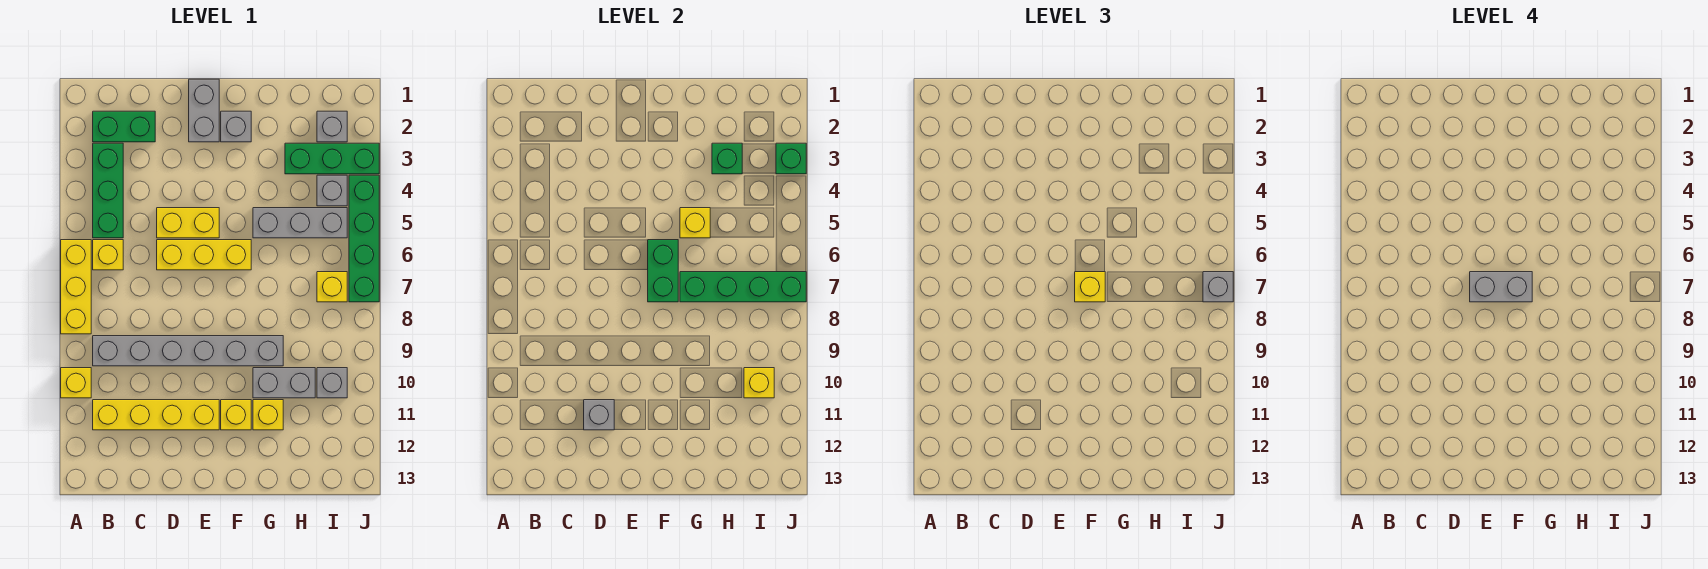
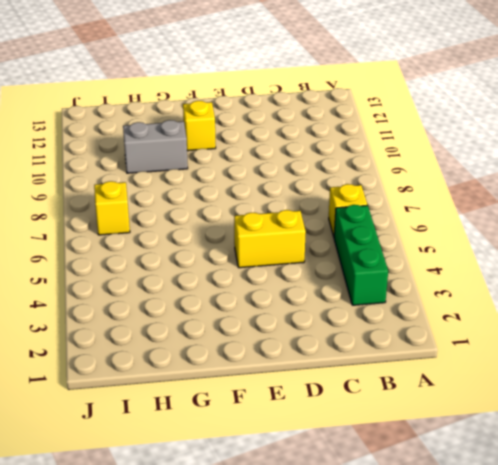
none -> yellow brick A6:A8 level 1
none -> yellow brick A10 level 1
none -> green brick B2:C2 level 1
none -> grey brick B9:G9 level 1

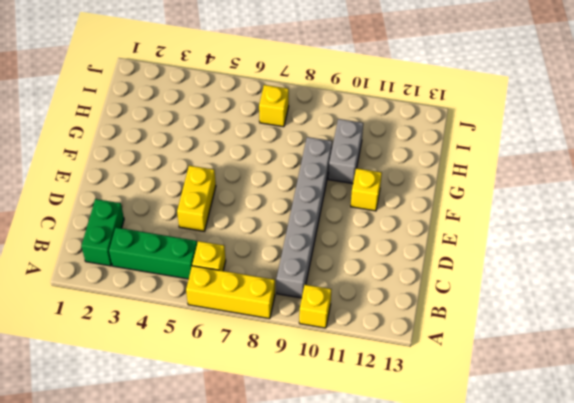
none -> yellow brick B11:E11 level 1
none -> yellow brick D6:F6 level 1
none -> grey brick E1:E2 level 1
none -> grey brick F2 level 1

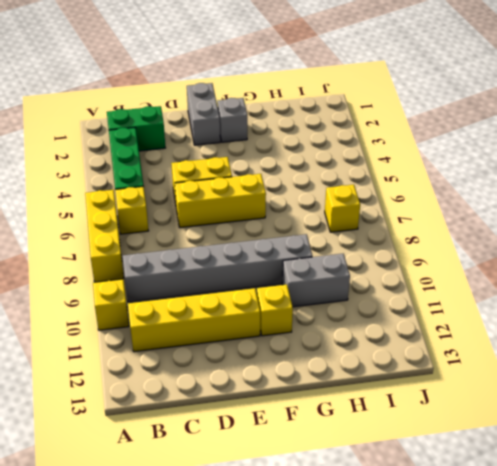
none -> grey brick G5:I5 level 1
none -> yellow brick G11 level 1
none -> green brick H3:J3 level 1
none -> grey brick I2 level 1

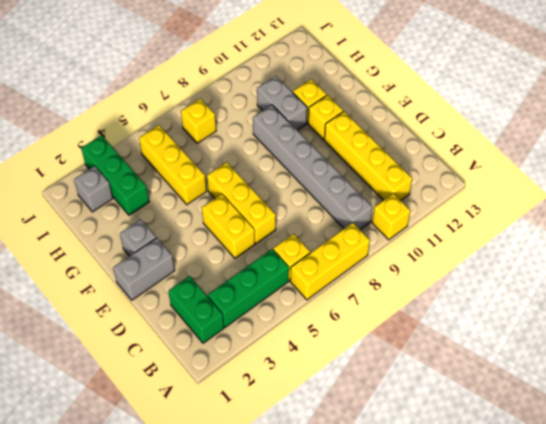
yellow brick G5:I5 level 1 -> grey brick G5:I5 level 1
none -> grey brick I4 level 1
none -> grey brick I10 level 1
none -> green brick J4:J7 level 1
none -> grey brick D11 level 2

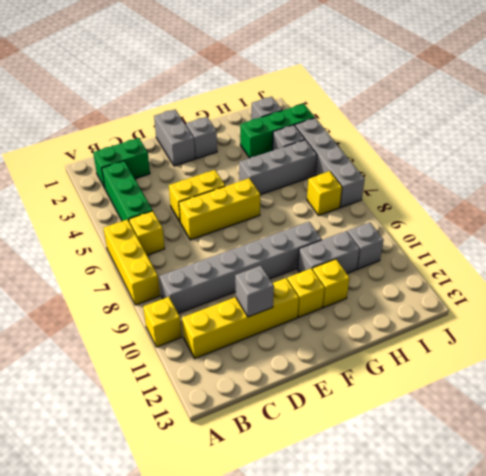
grey brick J4:J7 level 1 -> green brick J4:J7 level 1
none -> green brick F6:F7 level 2
none -> yellow brick G5 level 2
none -> green brick G7:J7 level 2
none -> green brick H3 level 2

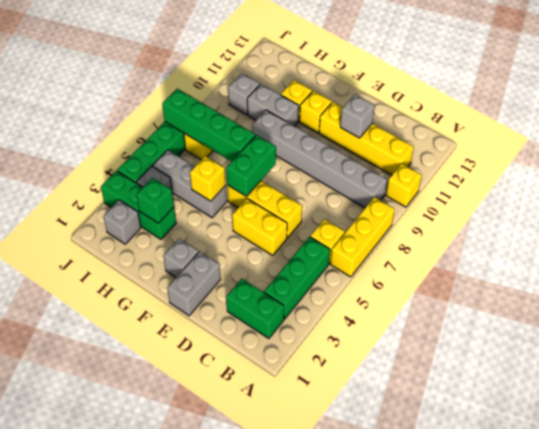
none -> yellow brick I10 level 2
none -> green brick J3 level 2
none -> yellow brick F7 level 3
none -> grey brick J7 level 3

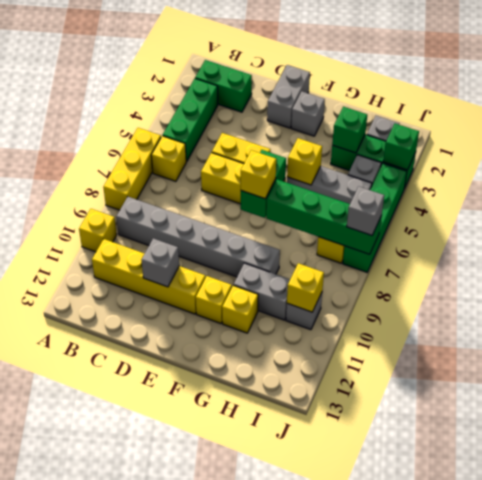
none -> grey brick E7:F7 level 4

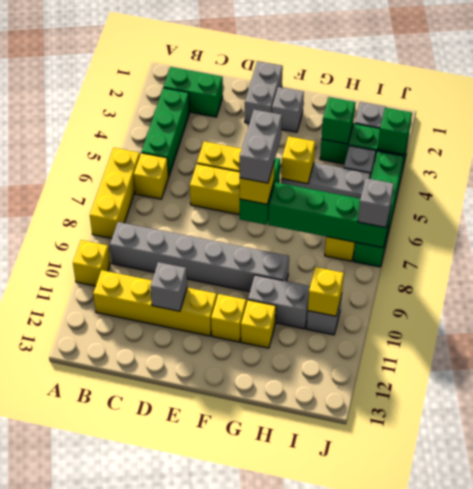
grey brick F6:F7 level 4 -> grey brick E7:F7 level 4

